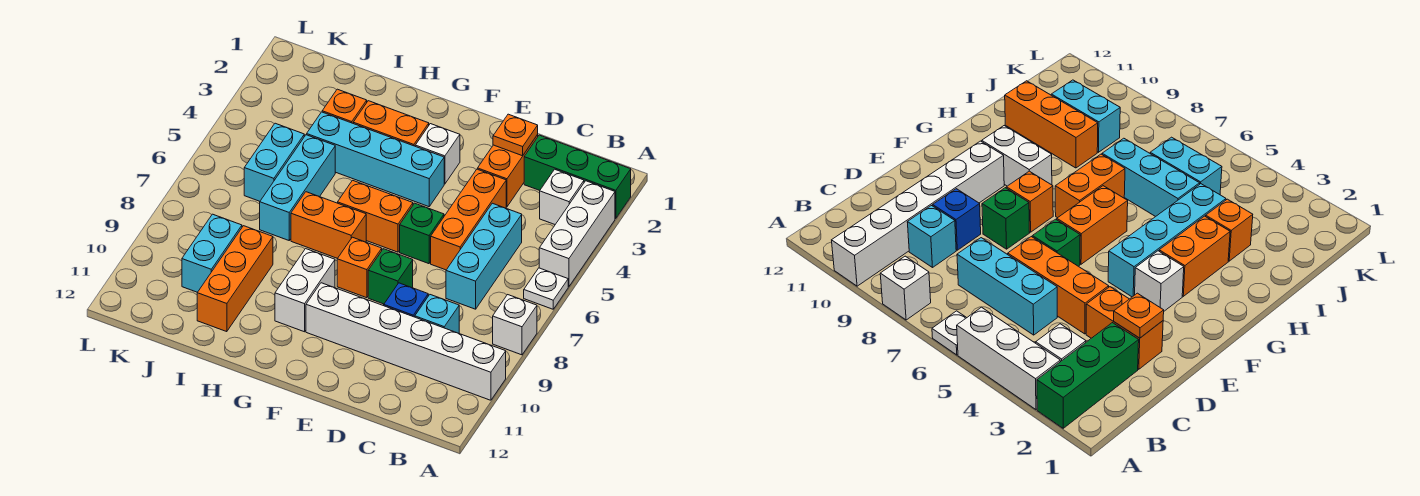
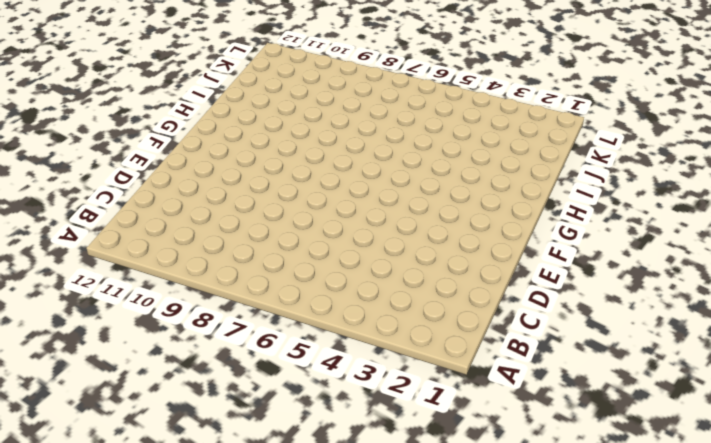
none -> green brick A2:C2 level 1
none -> white brick A3:A5 level 1
none -> white plate A6 level 1

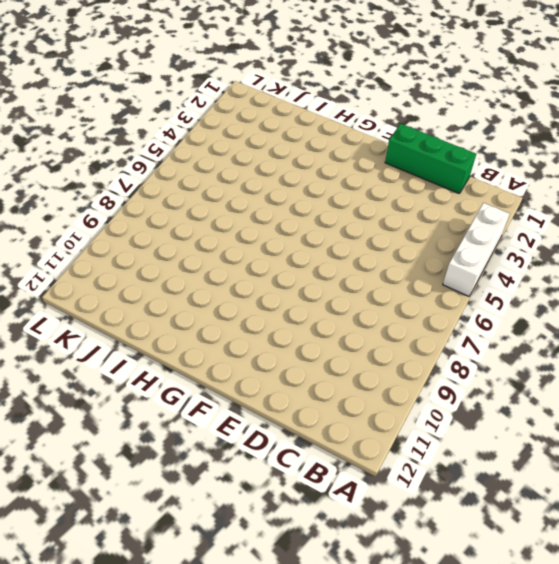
green brick C1:E1 level 1 -> green brick A2:C2 level 1
none -> white plate A6 level 1
none -> white brick A8 level 1
none -> white brick A10:F10 level 1

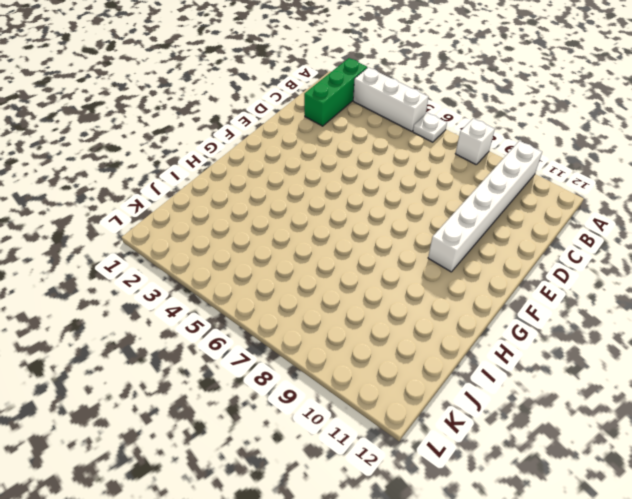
none -> white brick B3 level 1
none -> cyan brick C5:C7 level 1
none -> cyan brick C9 level 1

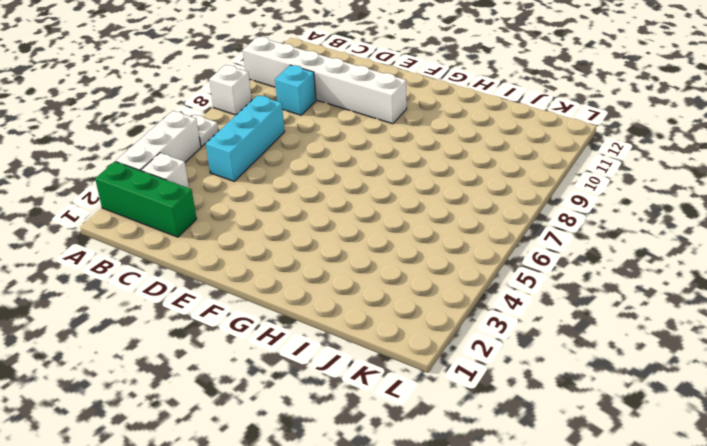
none -> orange brick D2:D3 level 1
none -> orange brick D4:D6 level 1
none -> blue brick D9 level 1

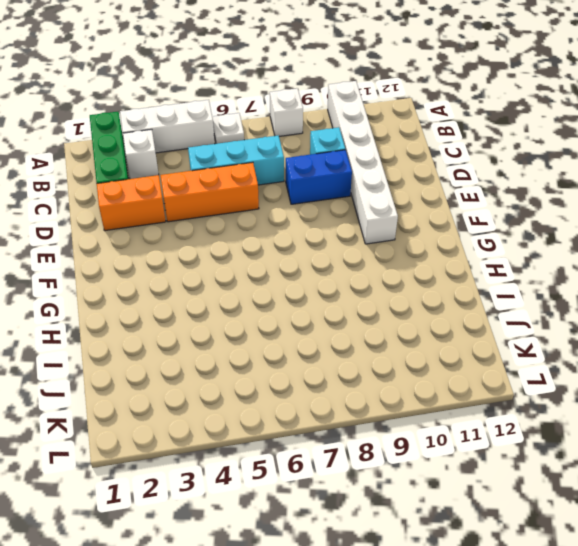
blue brick D8:D9 level 1 -> blue brick D9 level 1
none -> green brick E6 level 1
none -> green brick E8 level 1
none -> white brick F3 level 1

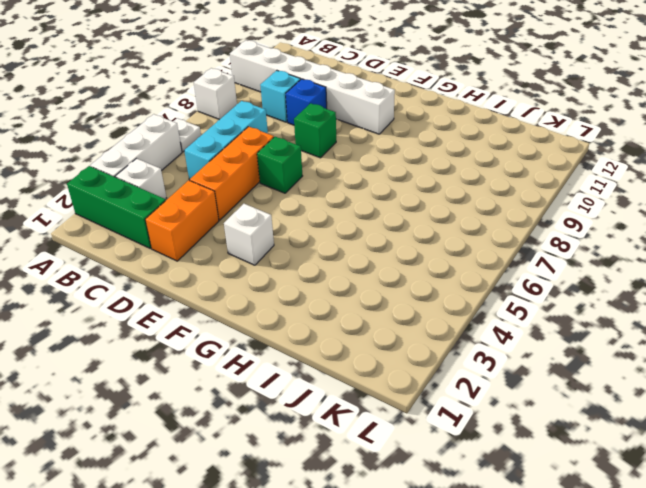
none -> cyan brick F4:I4 level 1
none -> orange brick F6:G6 level 1
none -> orange brick F8 level 1

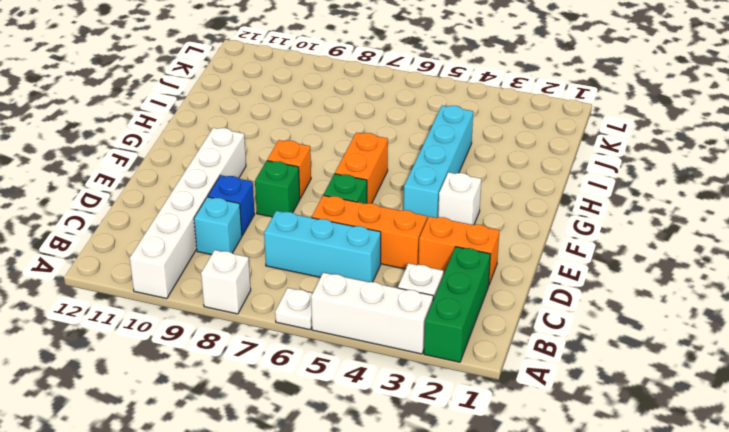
none -> orange brick G3:H3 level 1
none -> orange brick G7:H7 level 1
none -> white brick G9:G10 level 1

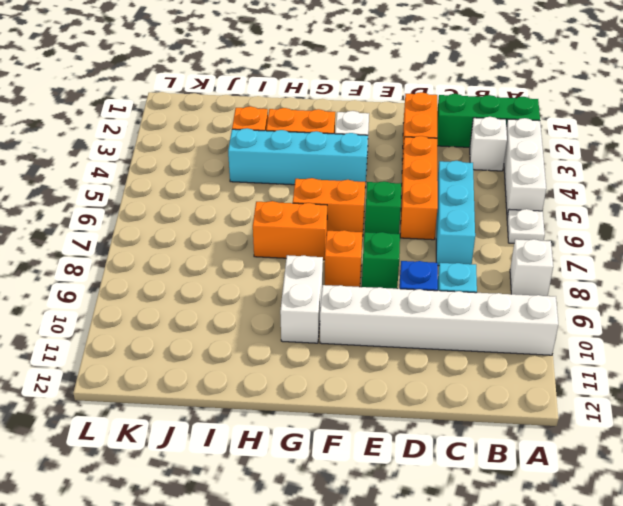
none -> cyan brick I5:I7 level 1
none -> orange brick I9:I11 level 1
none -> cyan brick J5:J6 level 1

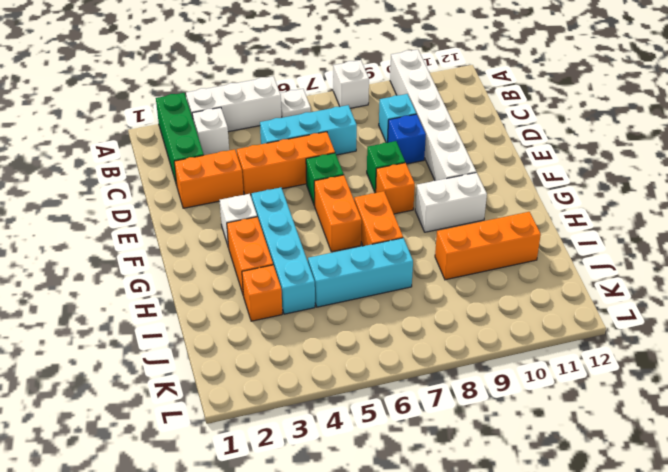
none -> cyan brick J5:J6 level 1
none -> cyan brick J9:J10 level 1
none -> orange plate D2 level 2

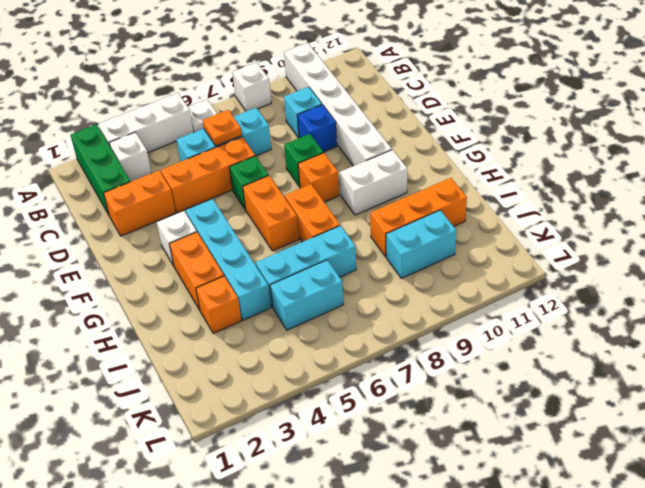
orange plate C6 level 2 -> orange plate D2 level 2

